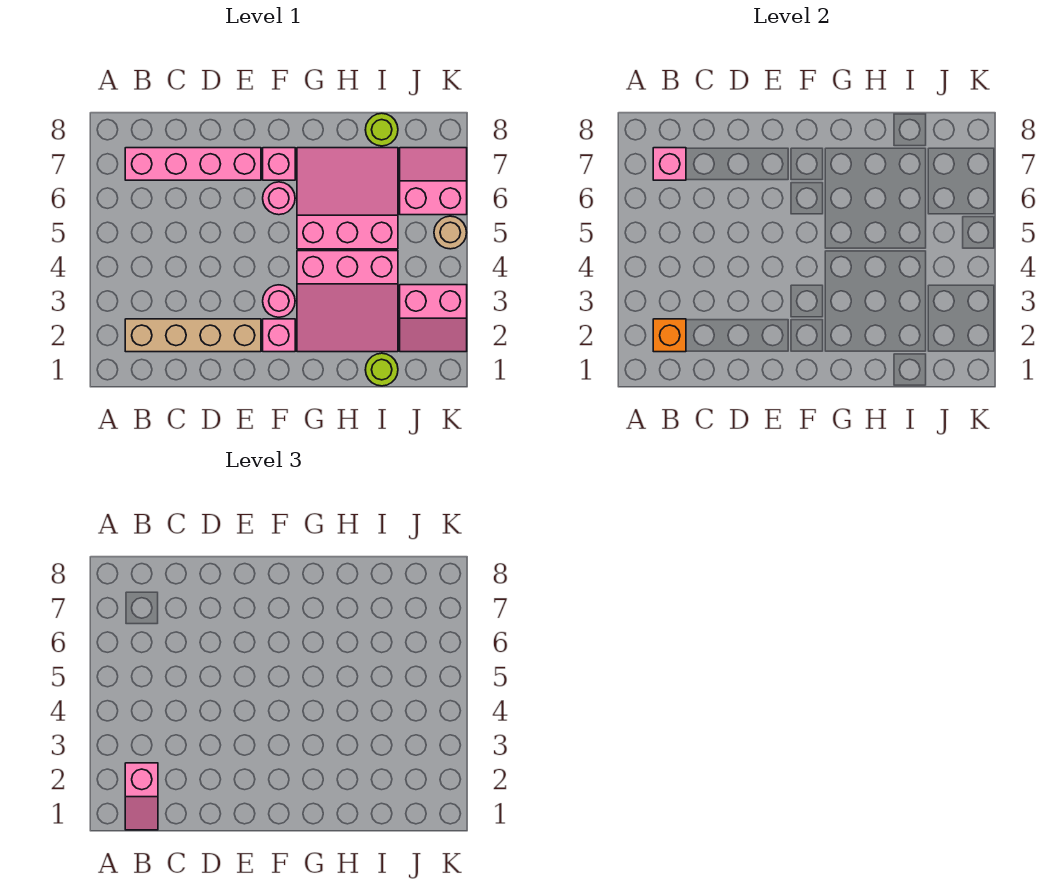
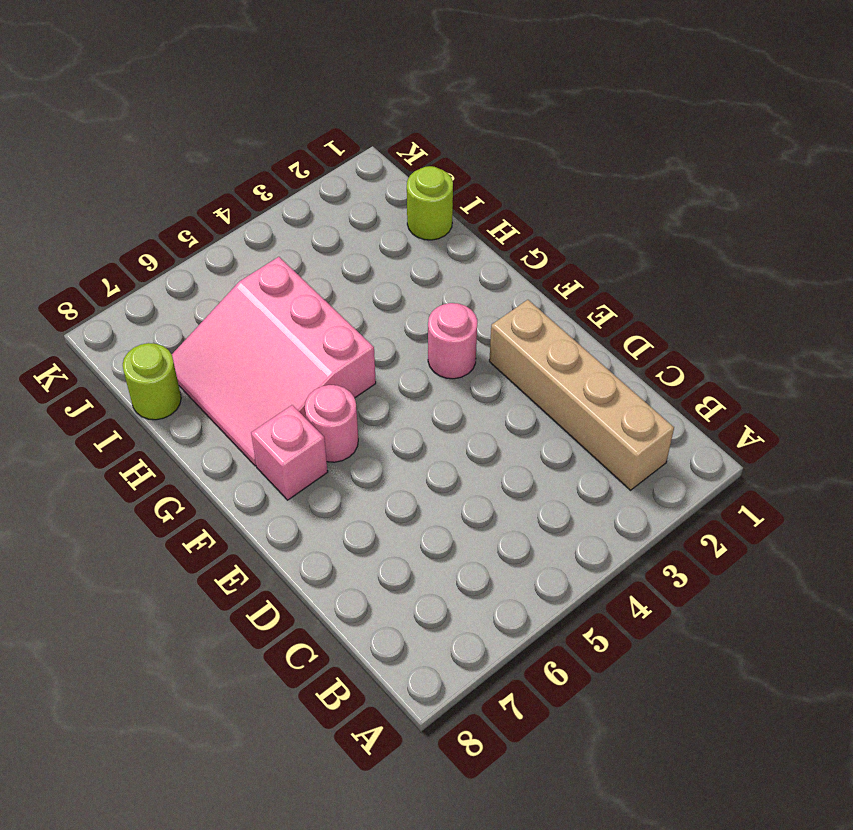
none -> pink brick B7:E7 level 1
none -> pink brick F2 level 1
none -> pink slope G2:I4 level 1 top 4

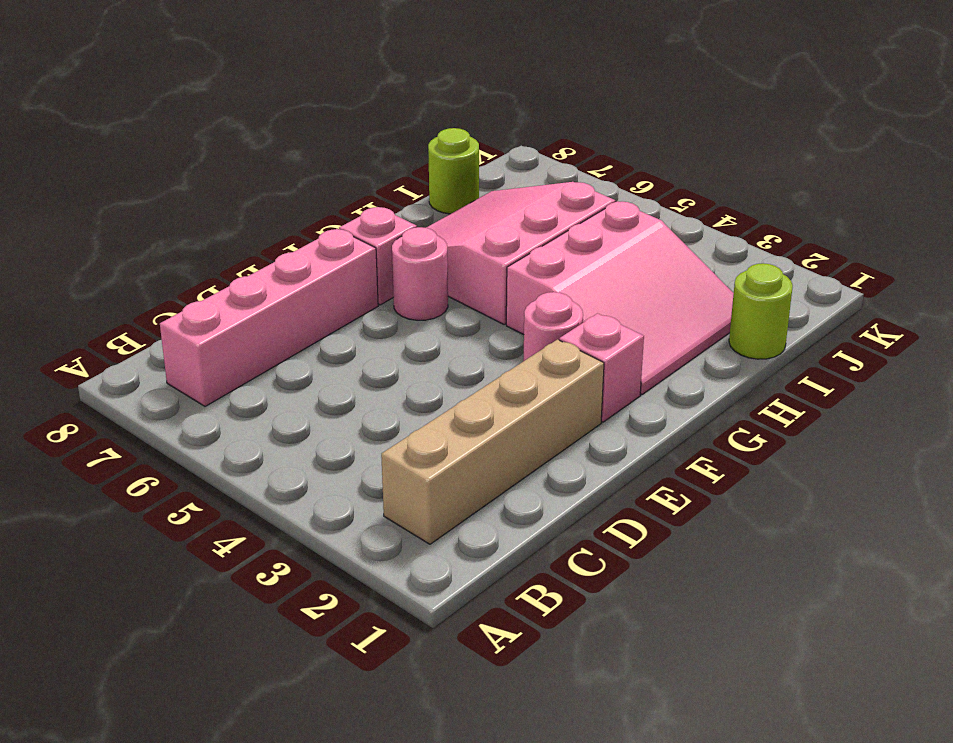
none -> pink slope J2:K3 level 1 top 3
none -> pink slope J6:K7 level 1 top 6
none -> tan round brick K5 level 1

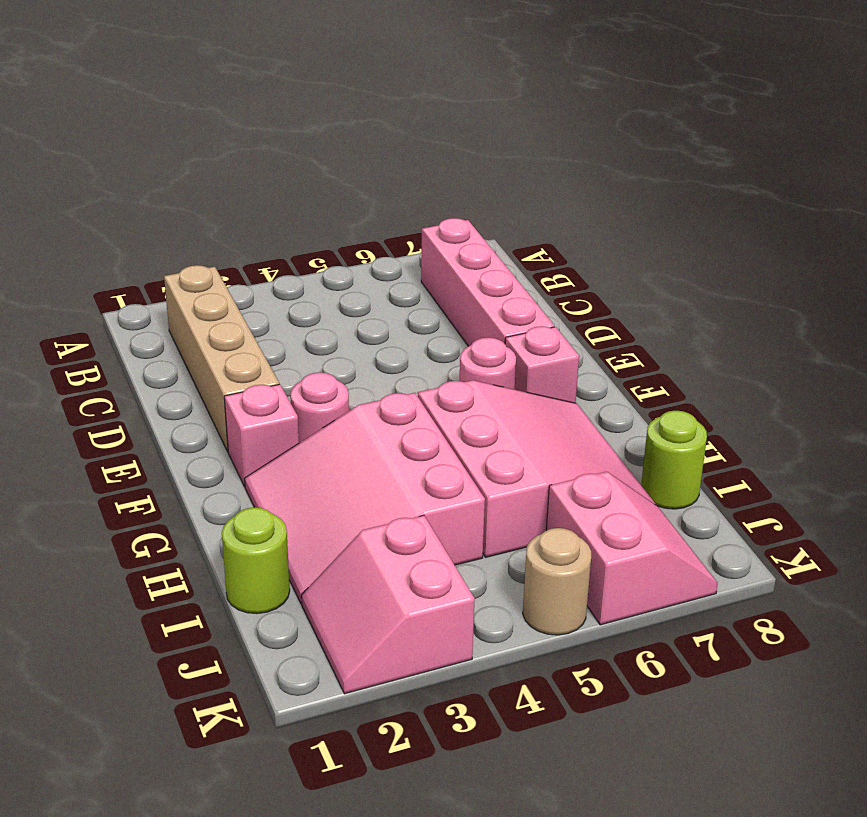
none -> orange brick B2 level 2
none -> pink brick B7 level 2
none -> pink slope B1:B2 level 3 top 2

